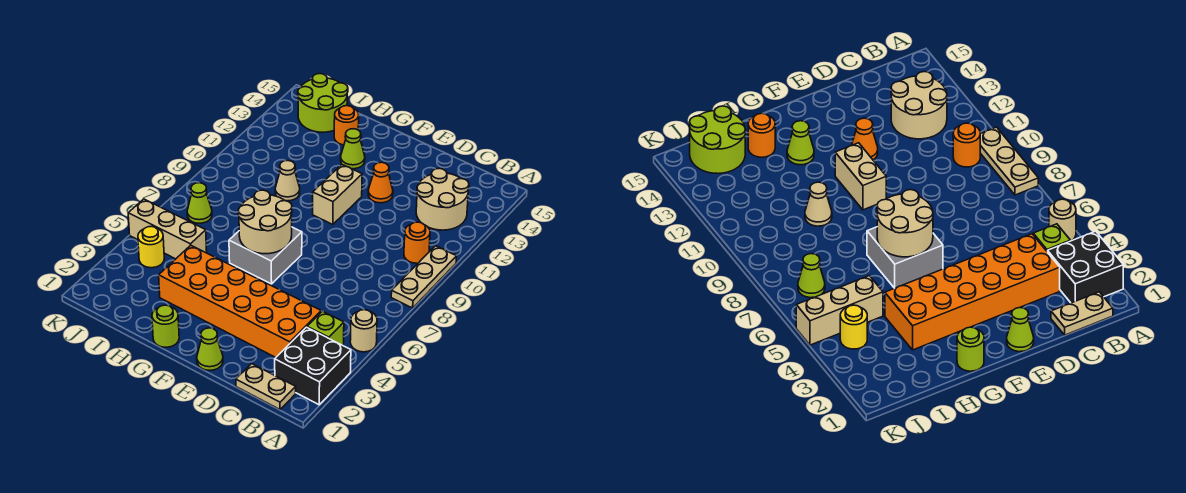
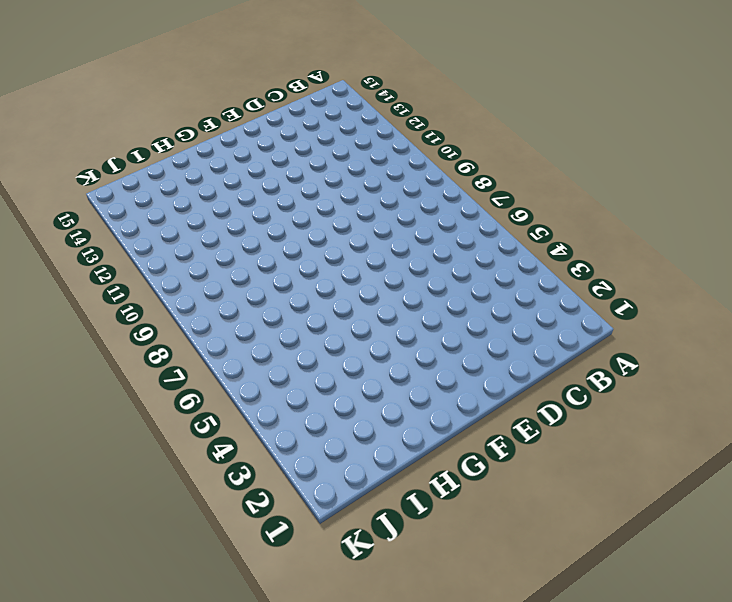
none -> black brick A2:B3 level 1
none -> tan round brick A5 level 1
none -> tan plate A8:A10 level 1

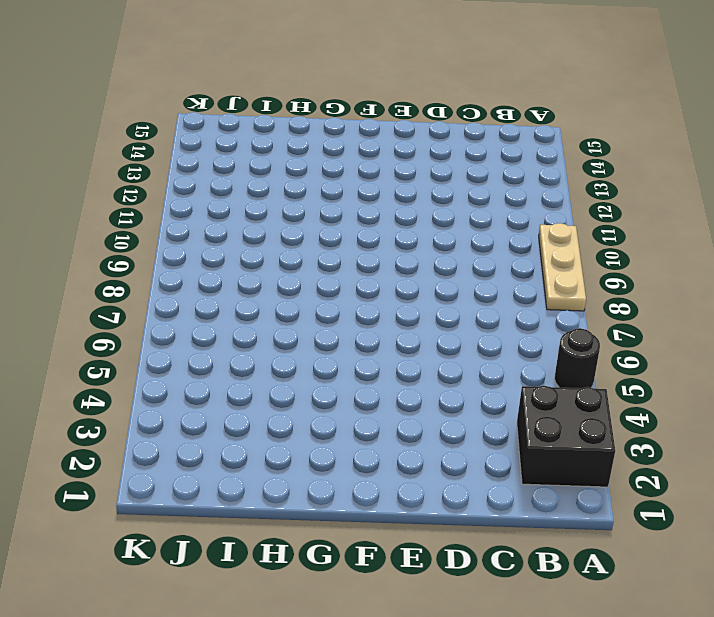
black round brick A5 level 1 -> tan round brick A5 level 1
none -> tan plate B1:C1 level 1
none -> lime brick B4 level 1
none -> orange round brick B10 level 1

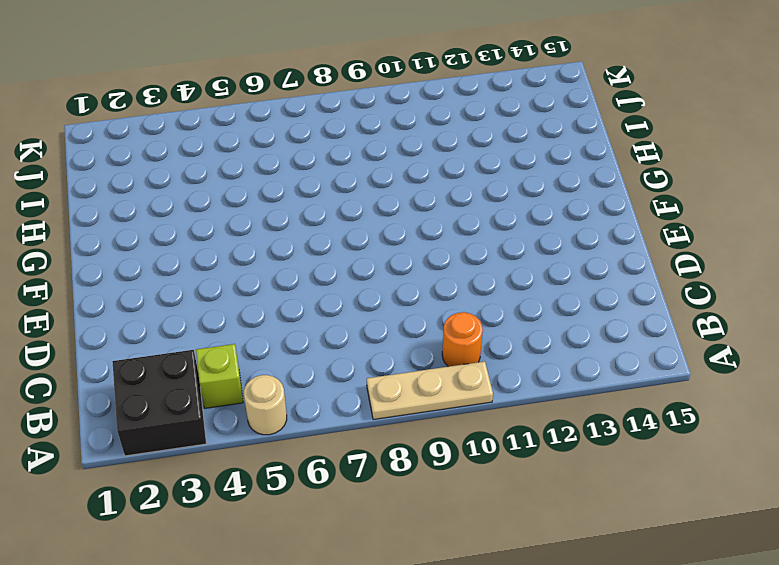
none -> tan plate B1:C1 level 1
none -> tan round brick B12:C13 level 1
none -> orange brick C3:H4 level 1

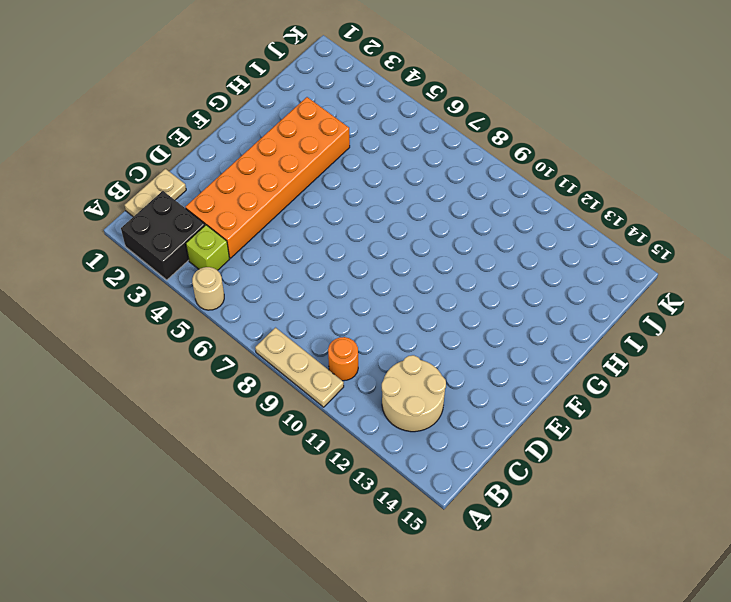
none -> lime cone E1 level 1
none -> orange cone E12 level 1
none -> grey brick F6:G7 level 1

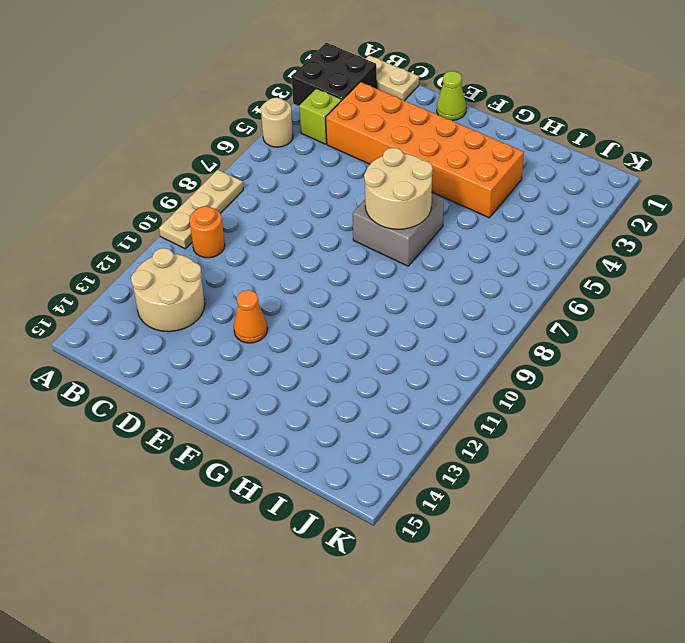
none -> tan brick F10:F11 level 1
none -> lime round brick G1 level 1
none -> lime cone G13 level 1

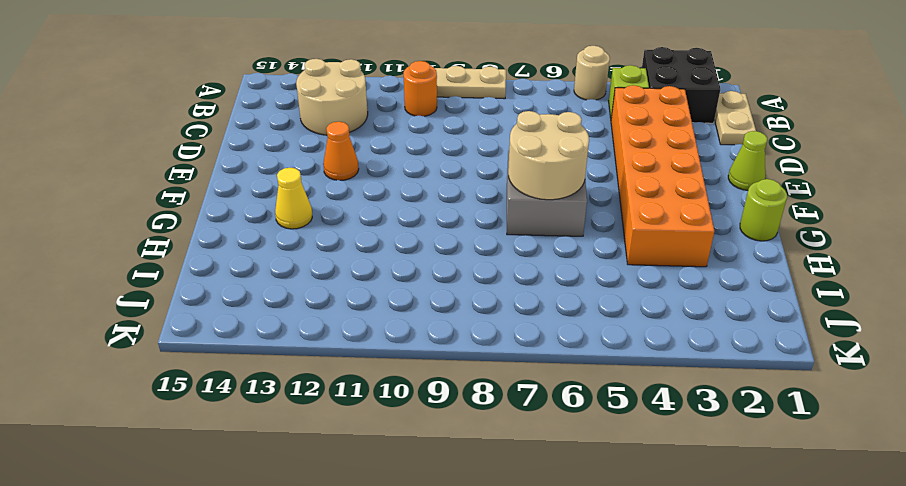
yellow cone G13 level 1 -> lime cone G13 level 1
none -> tan brick F10:F11 level 1
none -> tan cone H10 level 1
none -> orange round brick H14 level 1

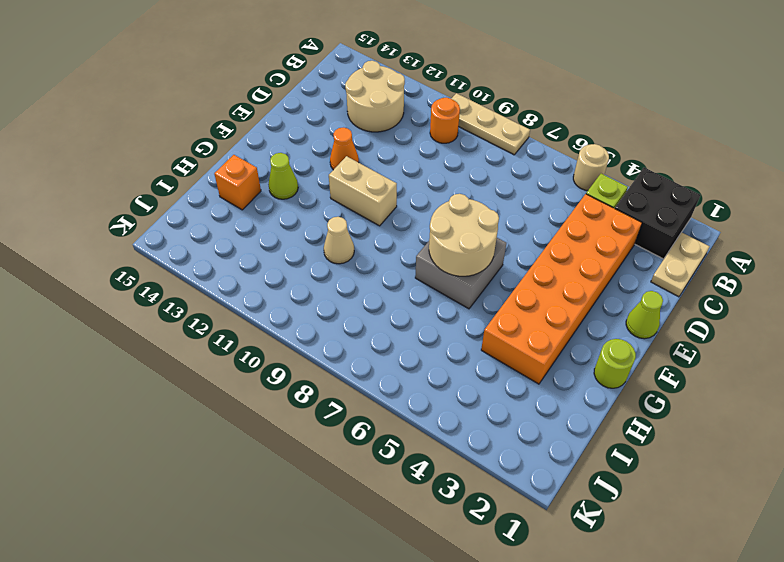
orange brick H14 level 1 -> orange round brick H14 level 1
none -> tan brick I5:K5 level 1
none -> lime round brick I14:J15 level 1
none -> yellow round brick J4 level 1

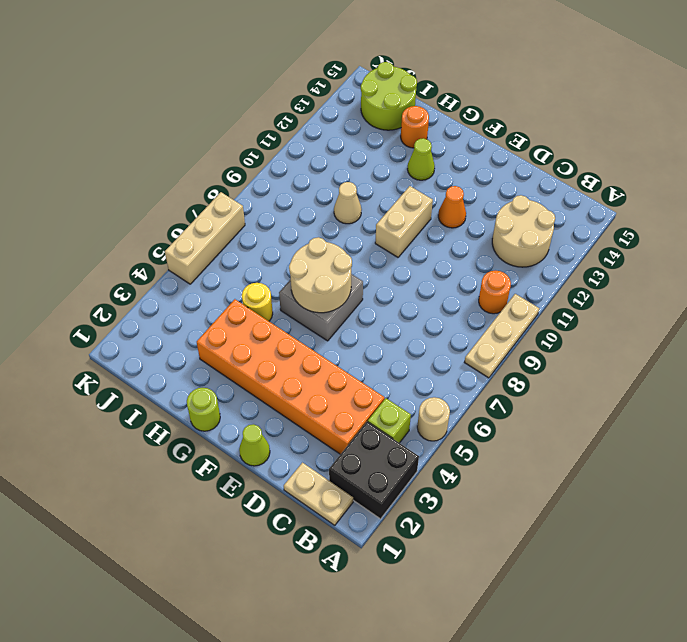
yellow round brick H5 level 1 -> yellow round brick J4 level 1
tan brick K5:K7 level 1 -> tan brick I5:K5 level 1
none -> lime cone J7 level 1

